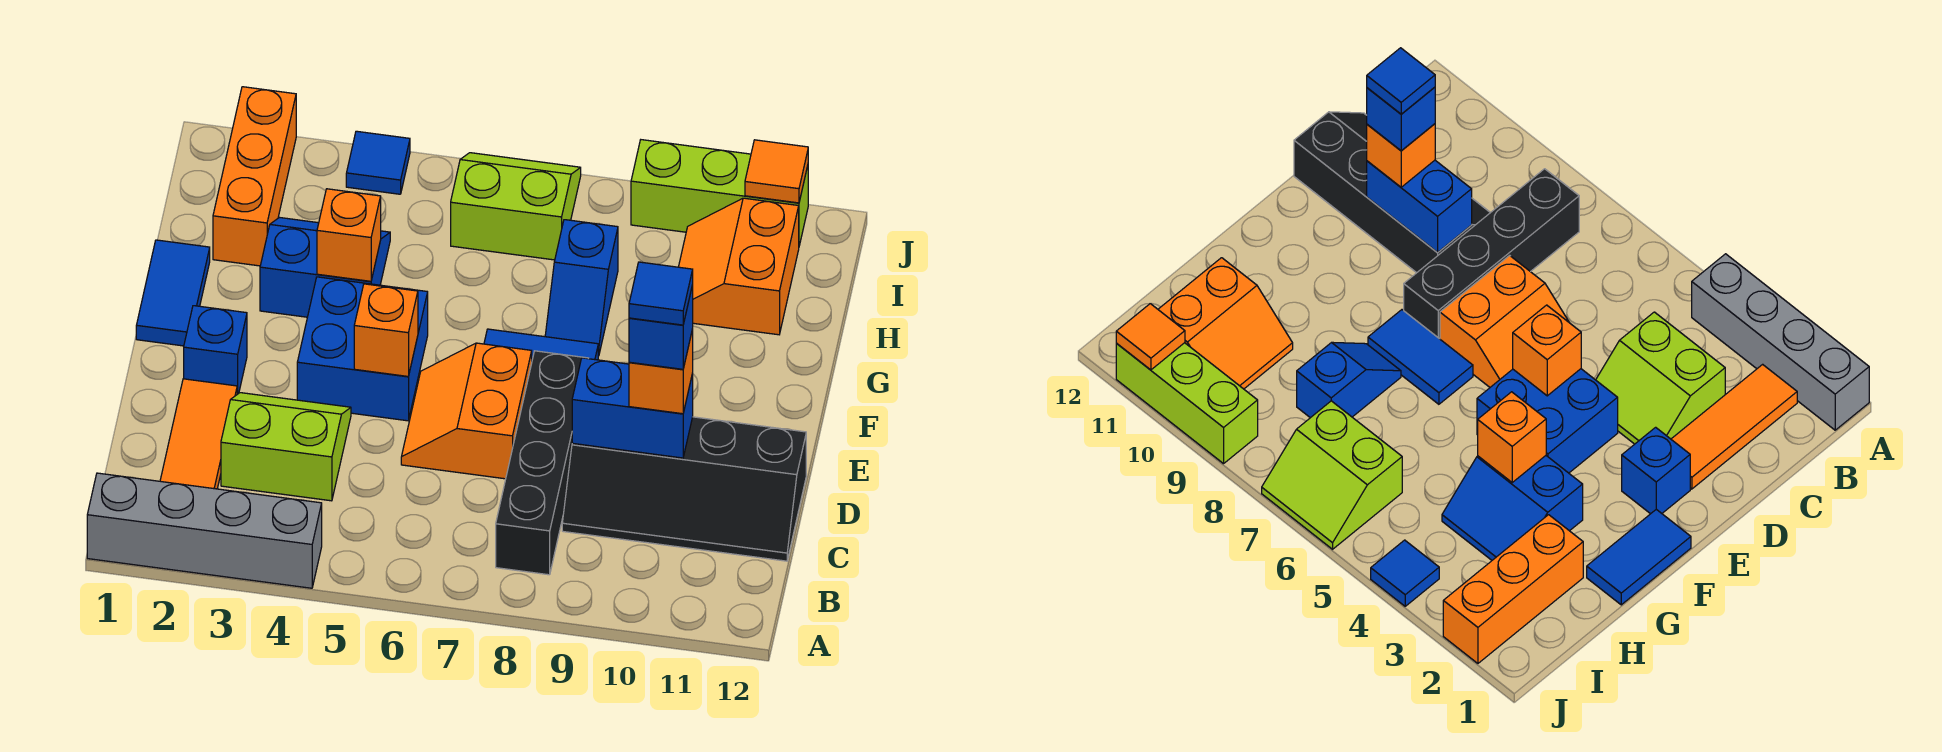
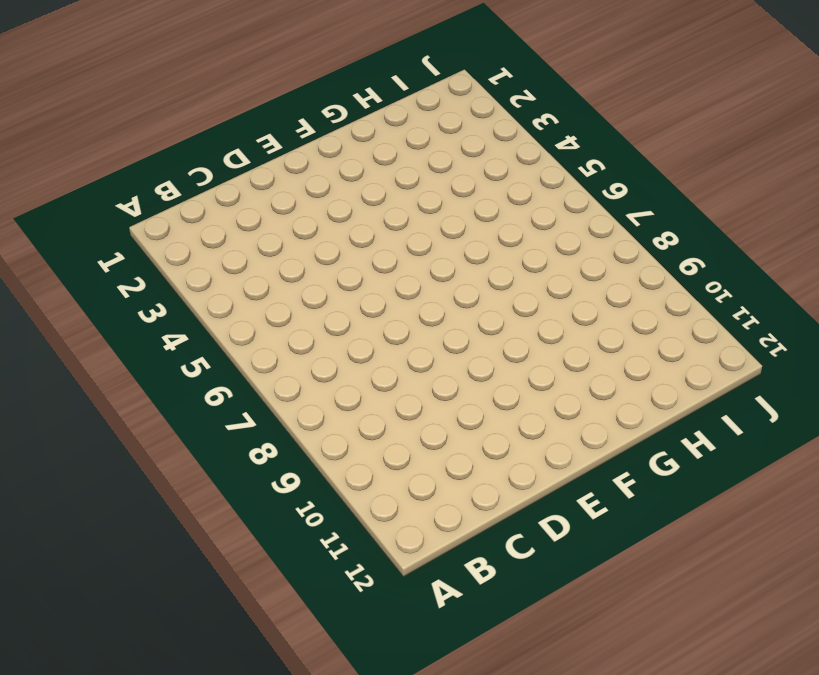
none -> grey brick A1:A4 level 1
none -> orange tile B2:D2 level 1
none -> black brick B8:E8 level 1

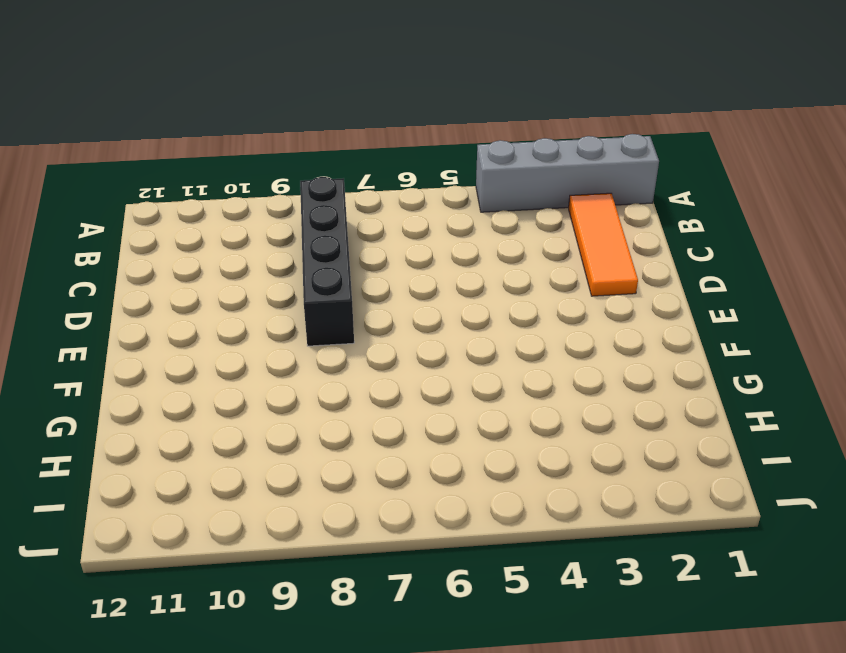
none -> lime slope C3:D4 level 1 top C
none -> black slope C9:D12 level 1 top D
none -> orange slope D6:E7 level 1 top 7

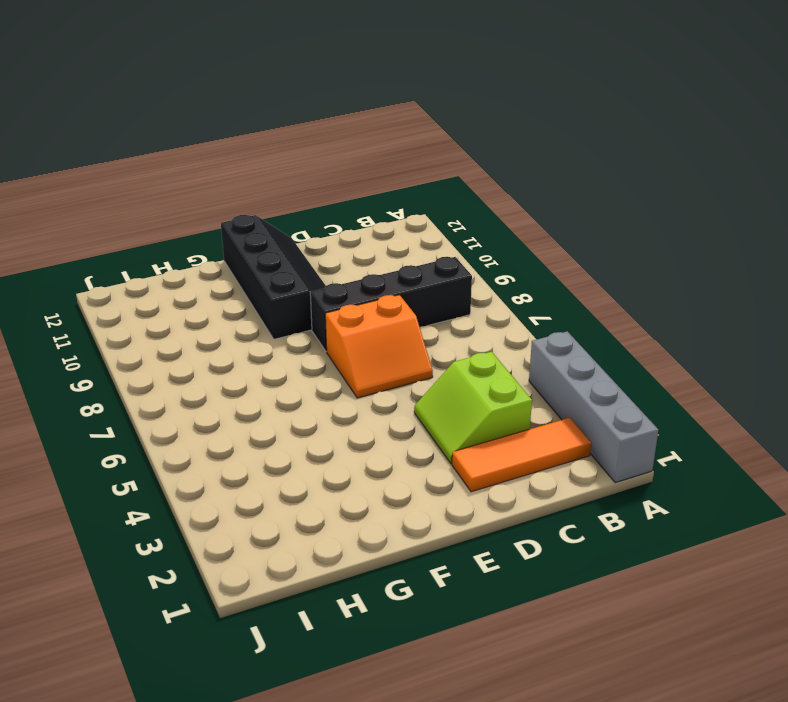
black slope E9:F12 level 1 top F -> black slope C9:D12 level 1 top D
none -> blue brick E2 level 1
none -> blue brick E4:F5 level 1
none -> blue tile F1:G1 level 1

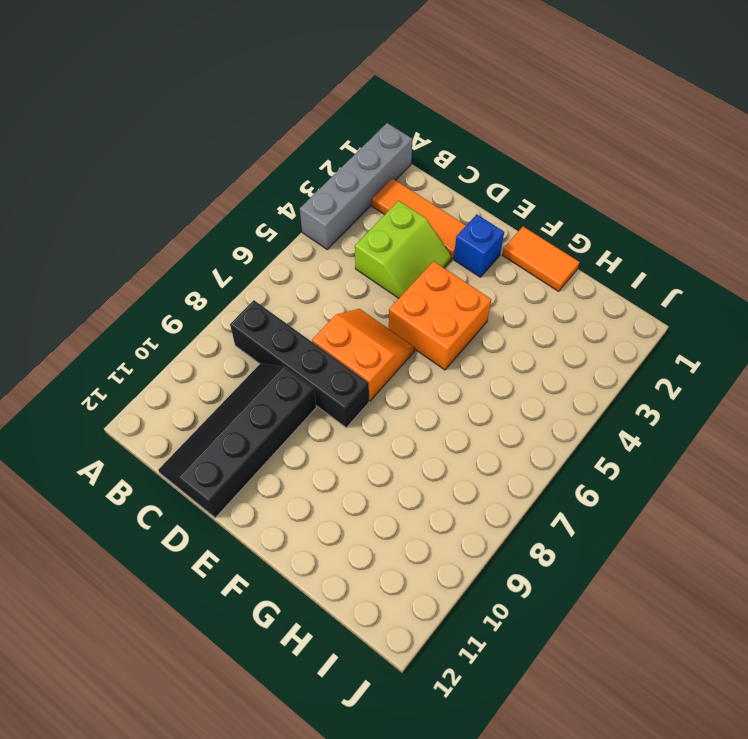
orange brick E4:F5 level 1 -> blue brick E4:F5 level 1
orange tile F1:G1 level 1 -> blue tile F1:G1 level 1
none -> blue tile F7:F8 level 1
none -> blue slope G3:H4 level 1 top G
none -> blue slope G8:H8 level 1 top H

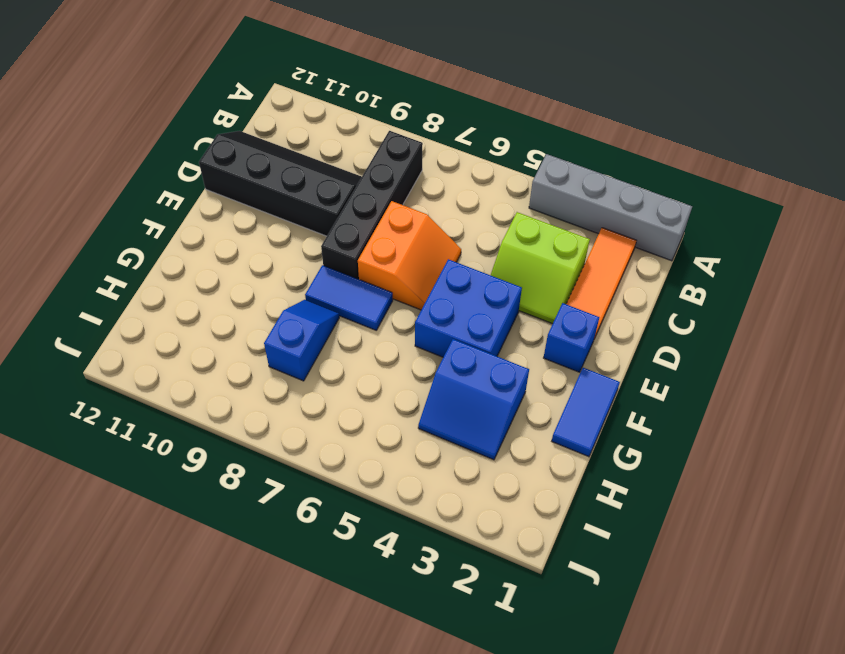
none -> orange brick H2:J2 level 1
none -> orange slope H10:I11 level 1 top 11
none -> lime slope I6:J7 level 1 top I

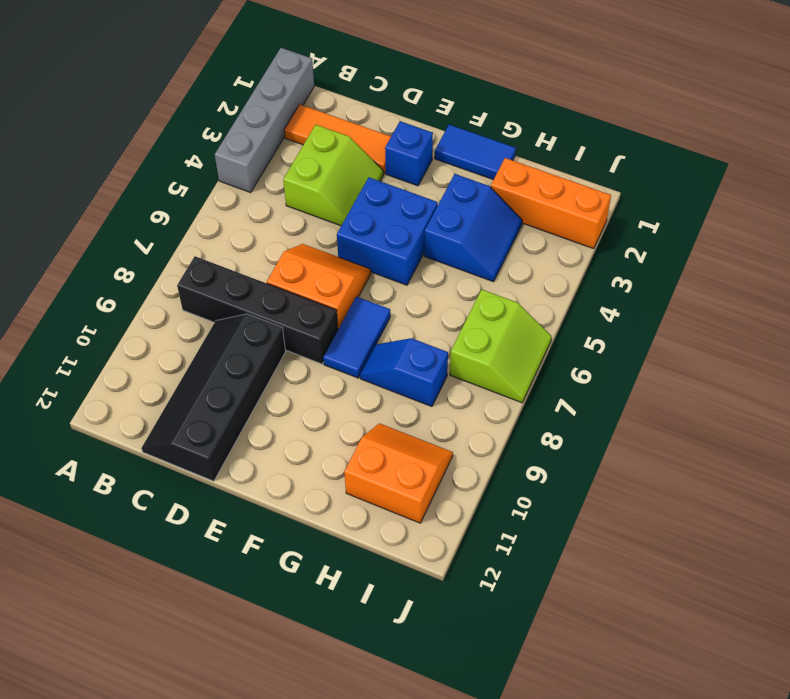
none -> blue tile J4 level 1
none -> lime brick J9:J11 level 1
none -> blue brick D9:D10 level 2

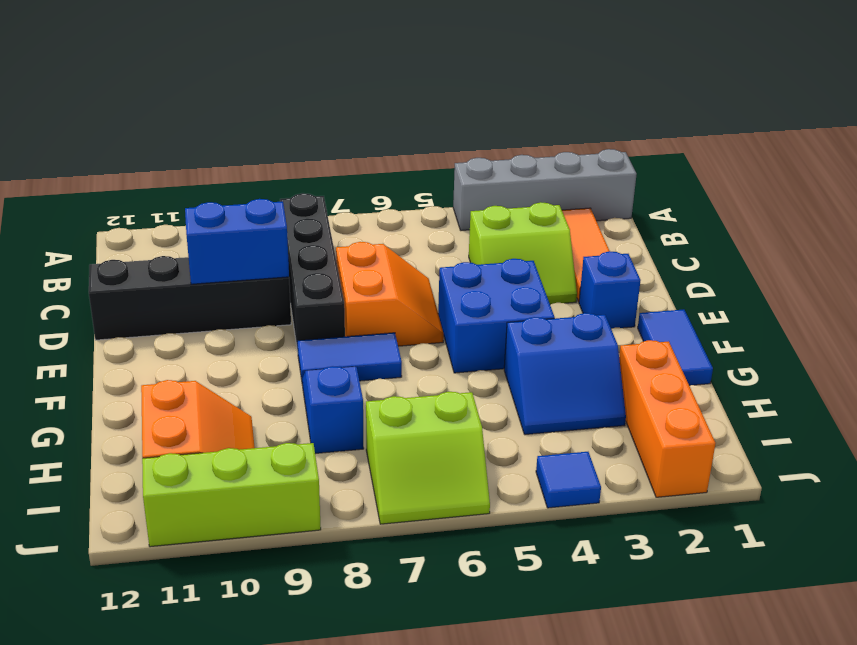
none -> orange brick E5 level 2
none -> orange brick G4 level 2
none -> orange tile J11 level 2

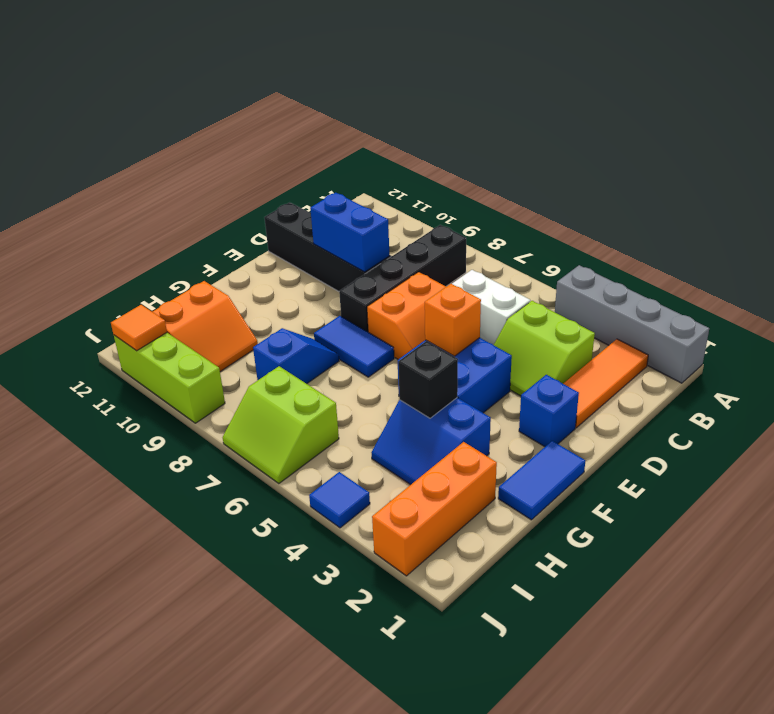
white brick C5:C6 level 1 -> none
black brick G4 level 2 -> orange brick G4 level 2
none -> orange brick D10 level 3
none -> blue brick D10 level 4
none -> blue tile D10 level 5

